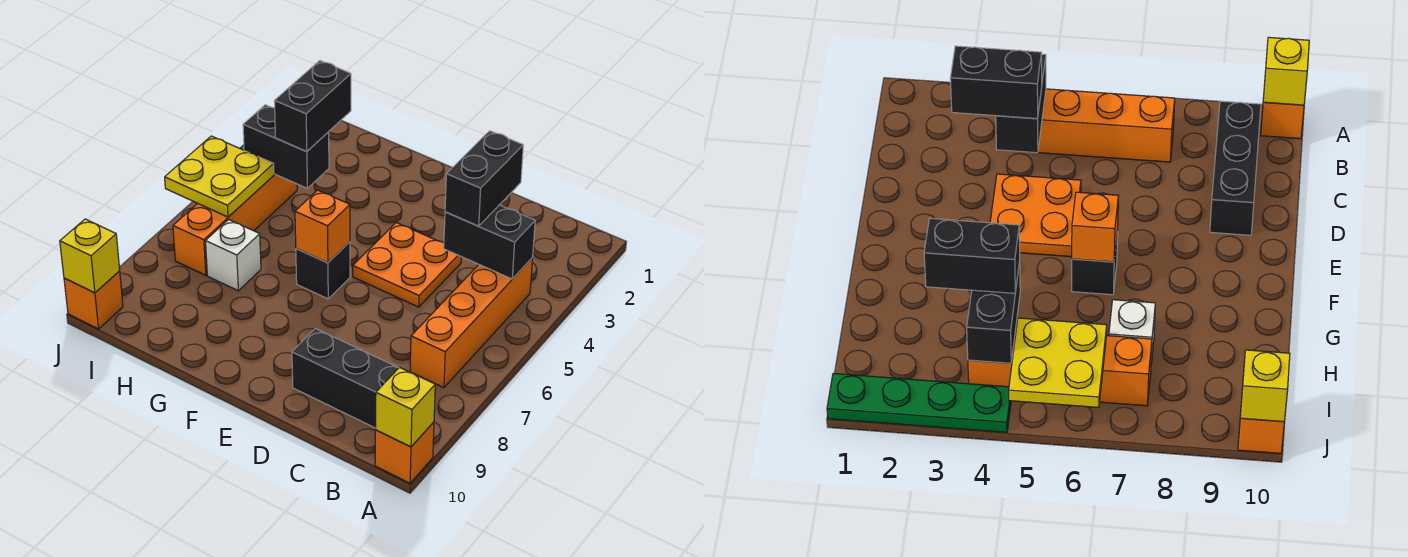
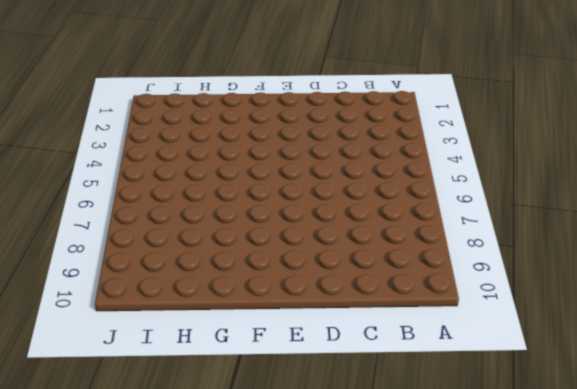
none -> orange brick A10 level 1
none -> orange brick B4:B7 level 1
none -> black brick B9:D9 level 1

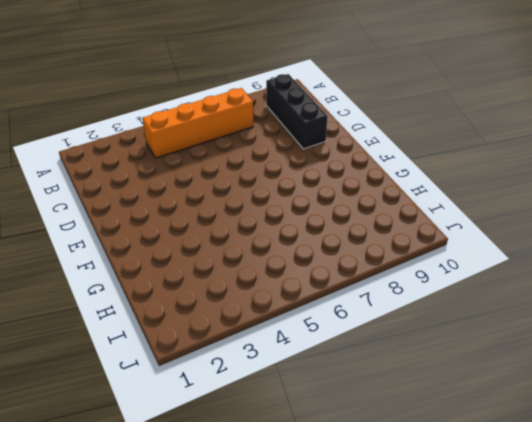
none -> orange brick A10 level 1
none -> orange plate D4:E5 level 1
none -> black brick F6 level 1

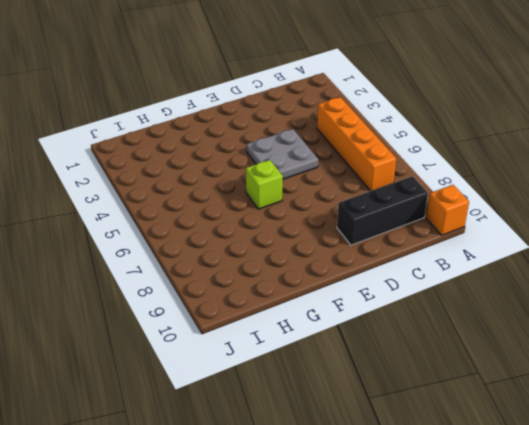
grey plate D4:E5 level 1 -> orange plate D4:E5 level 1
lime brick F6 level 1 -> black brick F6 level 1
none -> white brick H7 level 1
none -> orange brick I4:I7 level 1
none -> green plate J1:J4 level 1

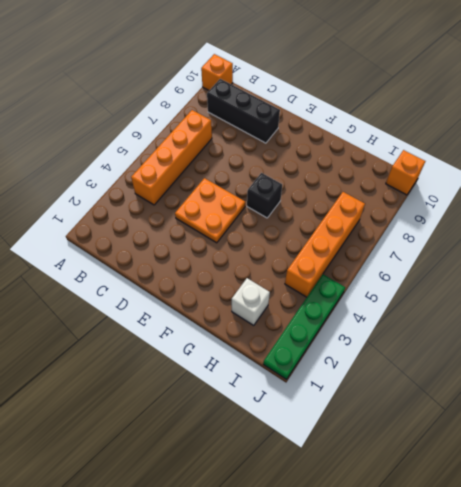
white brick H2 level 1 -> white brick H7 level 1
none -> yellow brick A10 level 2
none -> black brick B4:C4 level 2
none -> orange brick F6 level 2

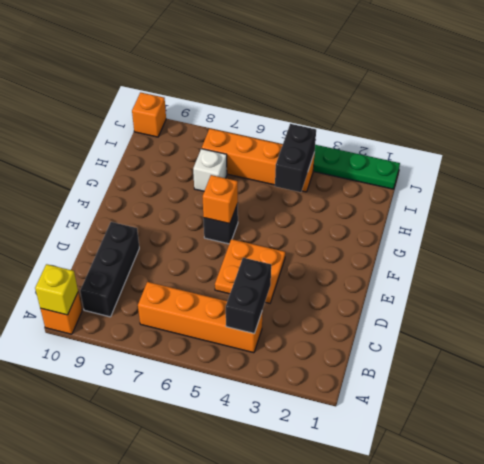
none -> yellow plate I5:J6 level 2
none -> yellow brick J10 level 2
none -> black brick C3:C4 level 3

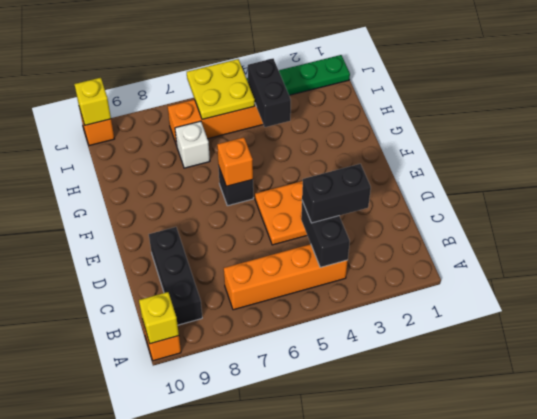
none -> black brick H3:H4 level 3

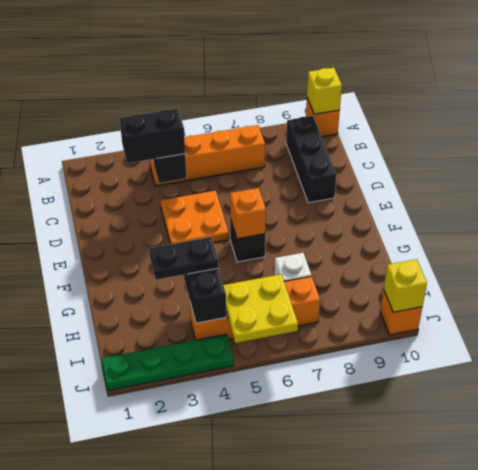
black plate H3:H4 level 3 -> black brick H3:H4 level 3

